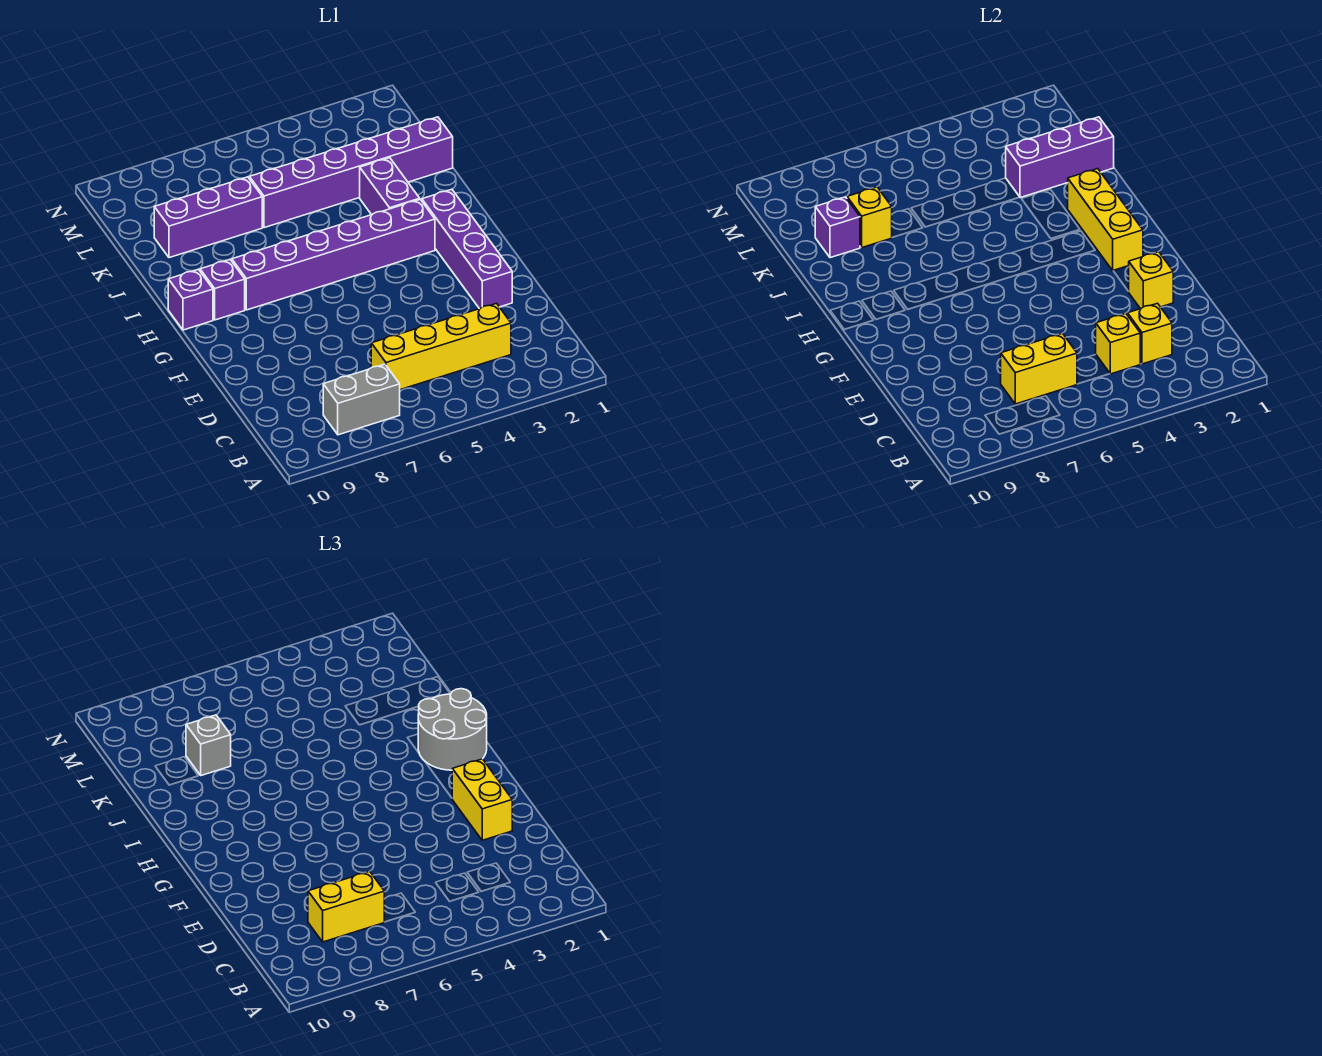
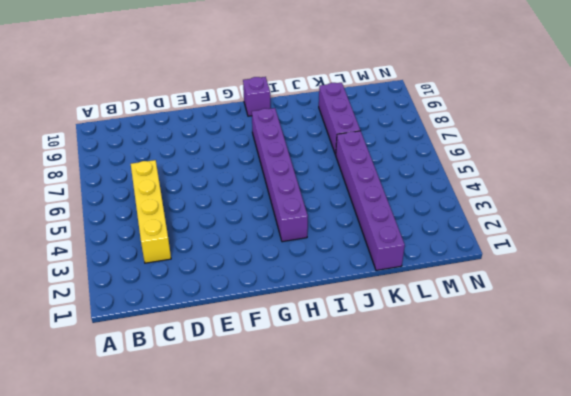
none -> grey brick B7:B8 level 1
none -> purple brick E2:H2 level 1
none -> purple brick H9 level 1

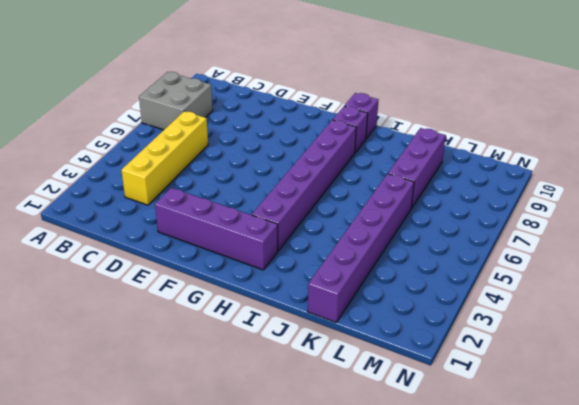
grey brick A7:B8 level 1 -> grey brick B7:B8 level 1
none -> purple brick I3:J3 level 1
none -> yellow brick C3 level 2
none -> yellow brick C4 level 2

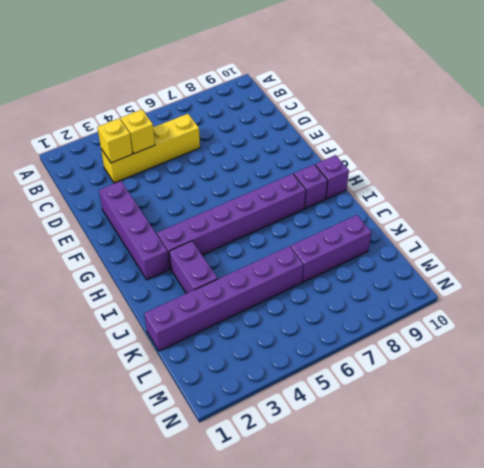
none -> grey brick B7:B8 level 1
none -> yellow brick C6:C7 level 2
none -> yellow brick E2 level 2

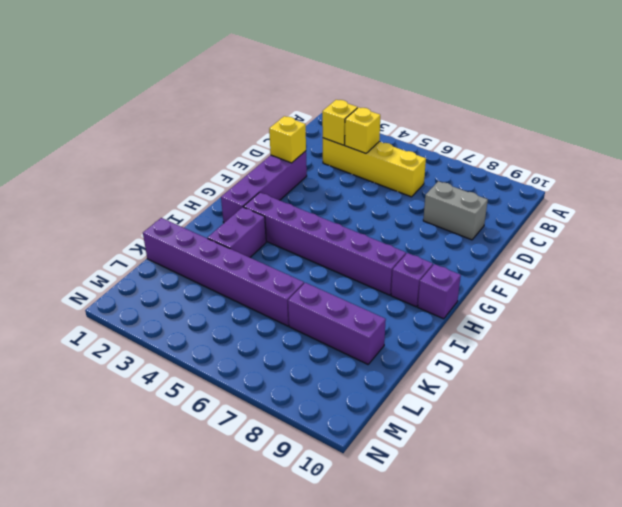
grey brick D8:D9 level 1 -> grey brick B7:B8 level 1
none -> yellow brick C6:C7 level 2
none -> yellow brick G2:I2 level 2
none -> purple brick K1:K3 level 2

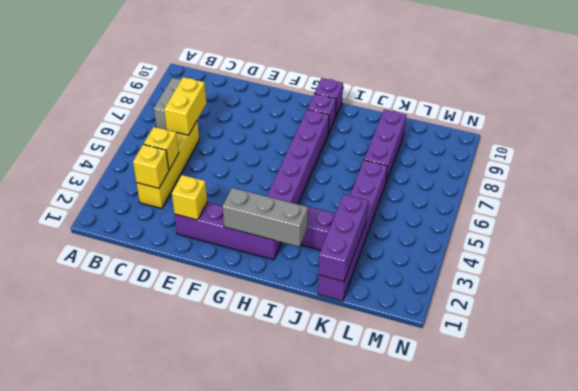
grey brick G2:I2 level 2 -> yellow brick G2:I2 level 2
none -> yellow brick K8 level 2
none -> purple brick K9 level 2
none -> yellow brick C7:C8 level 3

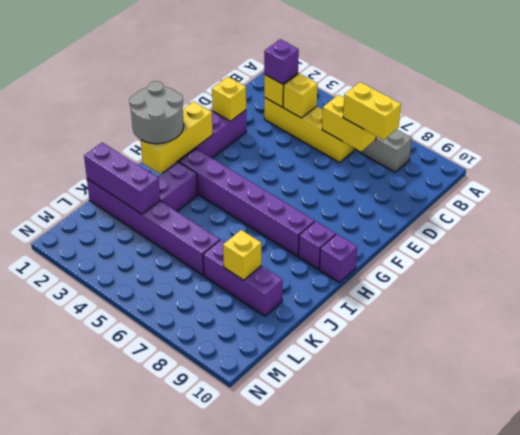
purple brick C3 level 3 -> purple brick K9 level 2
none -> yellow brick E2:F2 level 3
none -> grey brick K8 level 3

